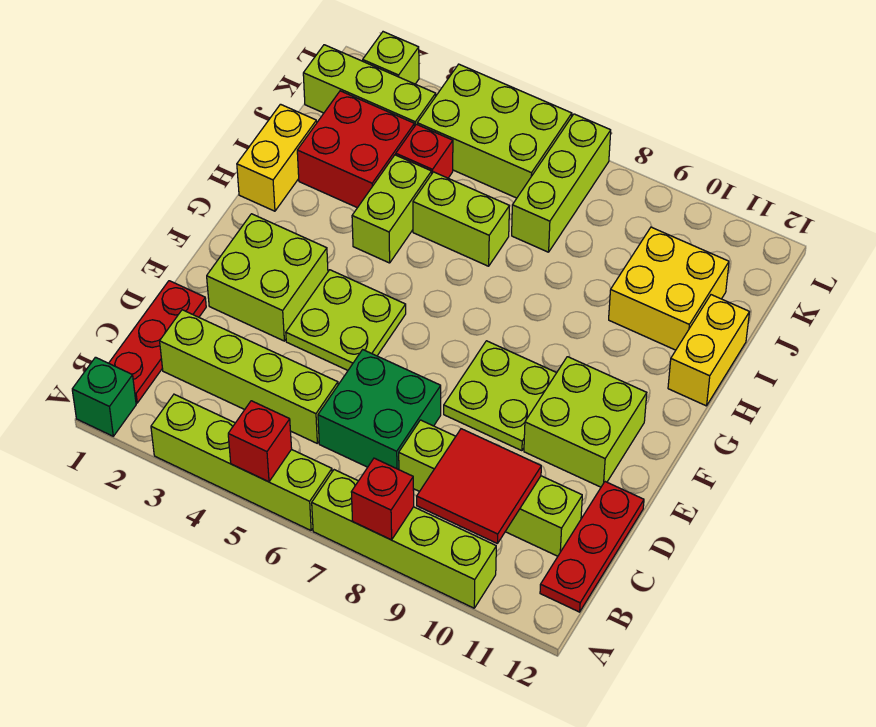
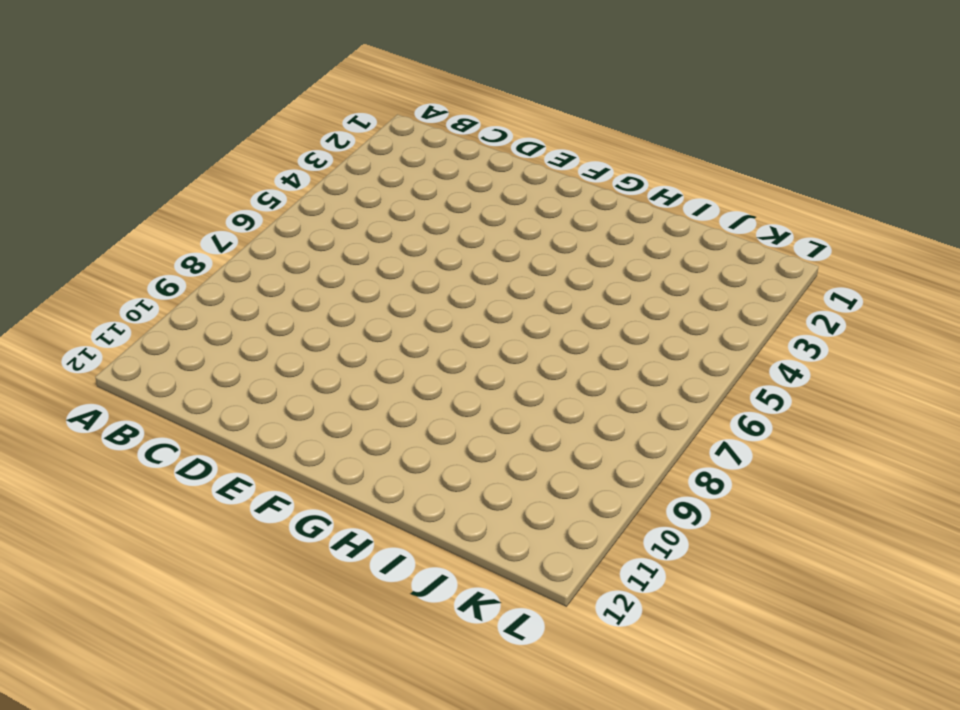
none -> green brick A1 level 1
none -> lime brick A3:A6 level 1
none -> lime brick A7:A10 level 1

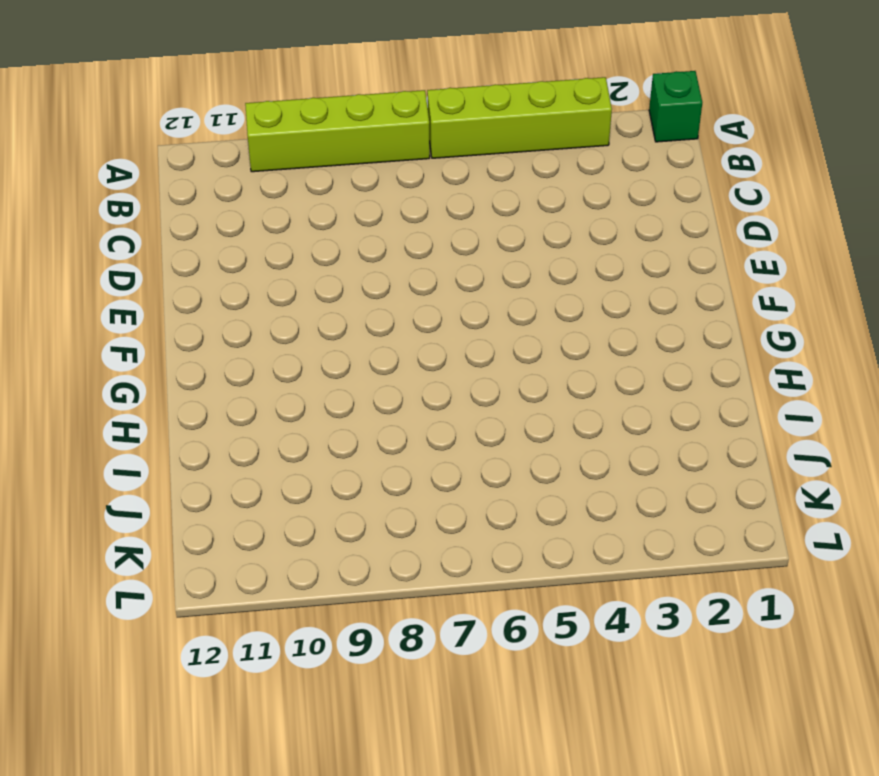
none -> red plate B1:D1 level 1
none -> red plate B12:D12 level 1
none -> lime brick C2:C5 level 1

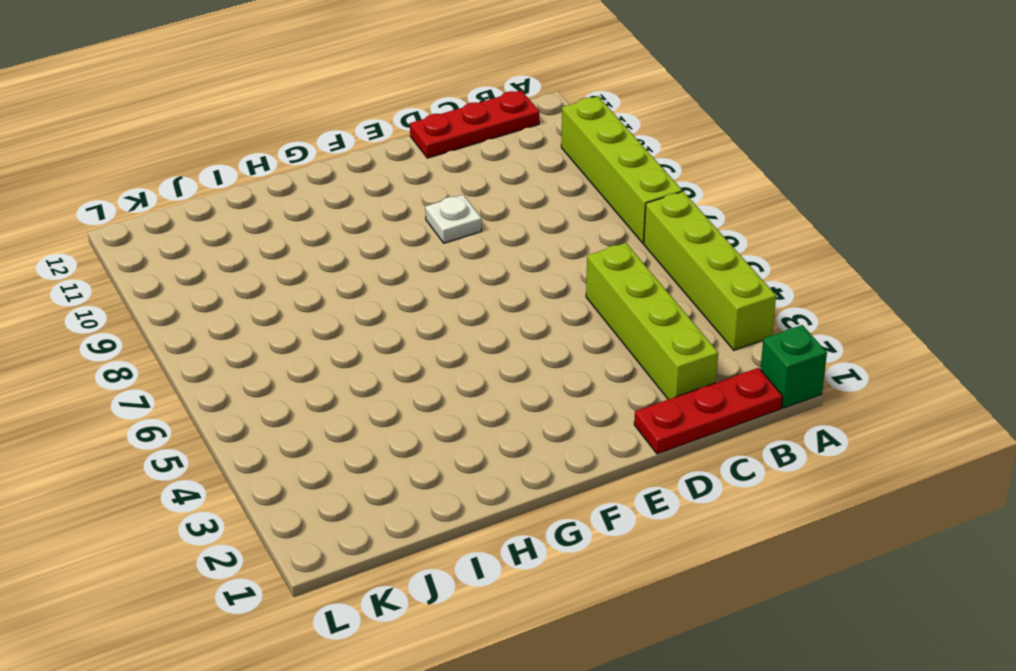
white plate E9 level 1 -> lime plate E8:F9 level 1
none -> green brick C6:D7 level 1
none -> lime brick C8:C11 level 1
none -> lime brick E2:F3 level 1

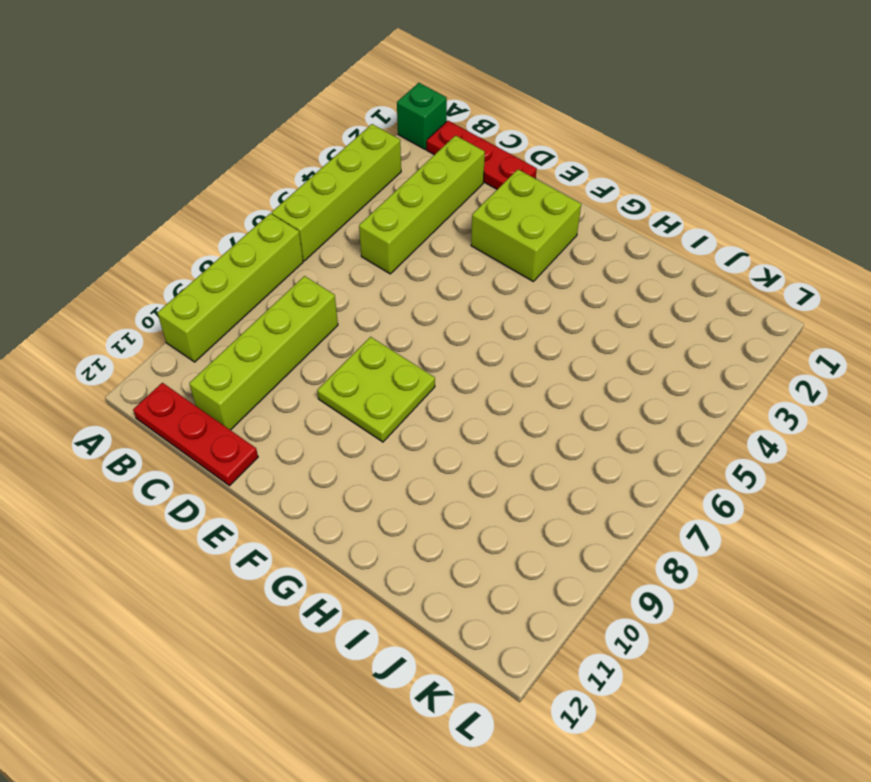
none -> green brick C6:D7 level 1
none -> lime plate E4:F5 level 1
none -> lime brick E10:F11 level 1

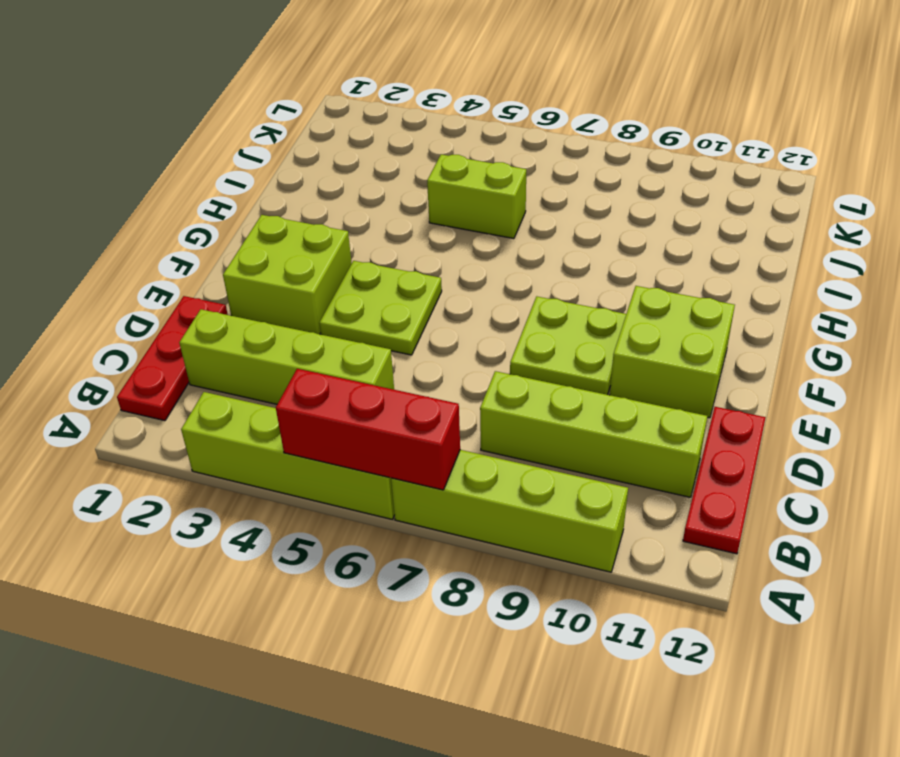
red brick A5:A7 level 2 -> red brick A5 level 2
none -> green brick A1 level 1
none -> green brick C6:D7 level 1
none -> yellow brick H1:I1 level 1

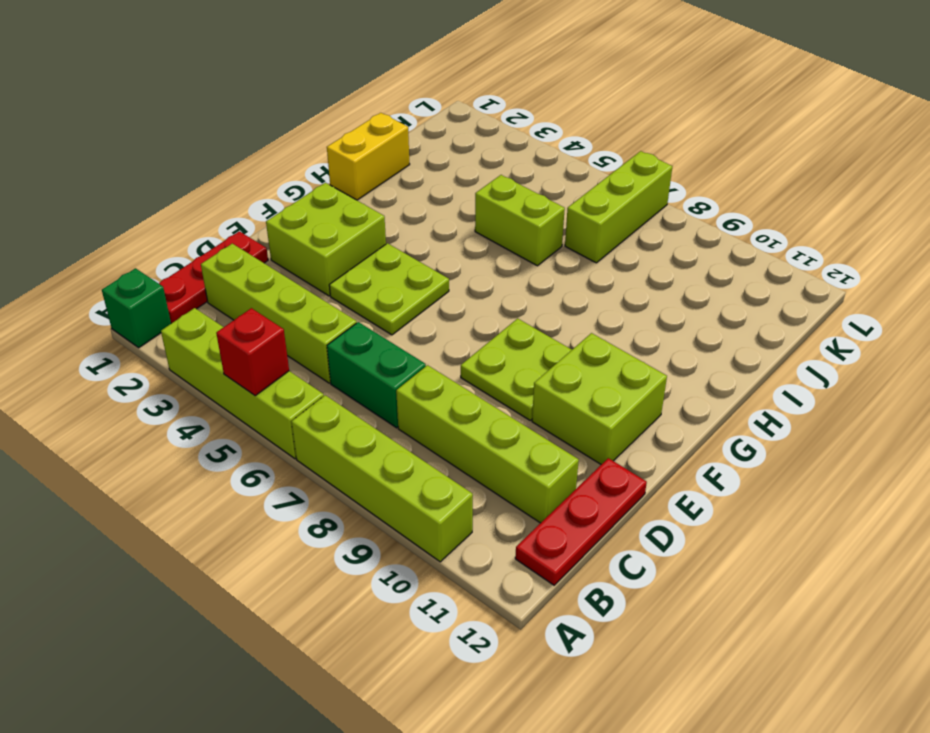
green brick C6:C7 level 1 -> green brick C6:D7 level 1
none -> lime brick H4:I4 level 1
none -> yellow brick H12:I12 level 1
none -> red brick I2:J3 level 1

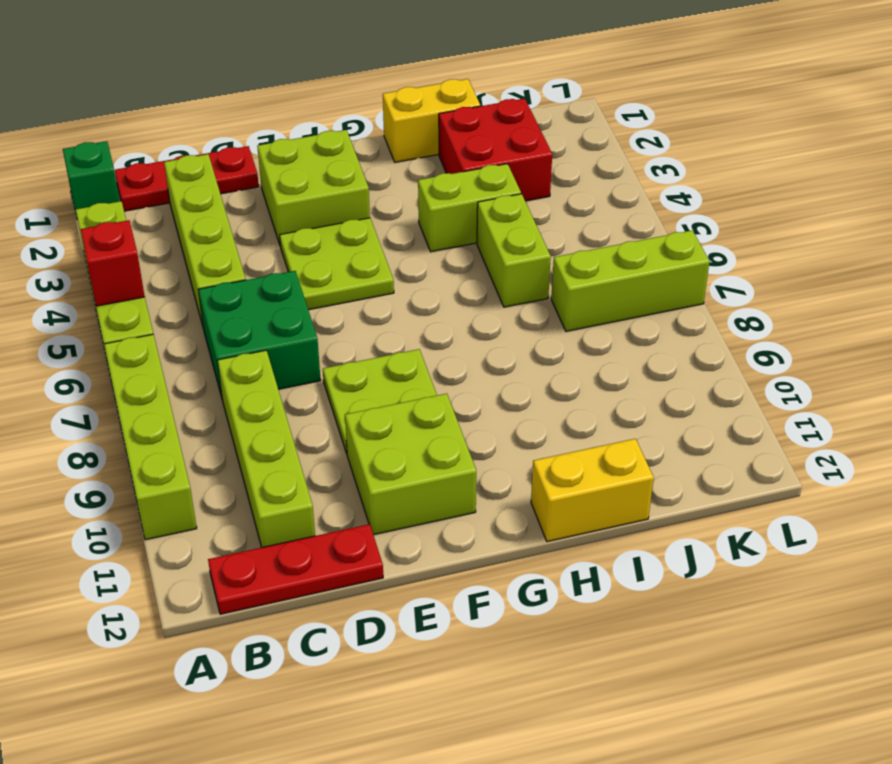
none -> yellow brick I10:J11 level 1
none -> red brick J4 level 1
none -> lime brick K1:K3 level 1

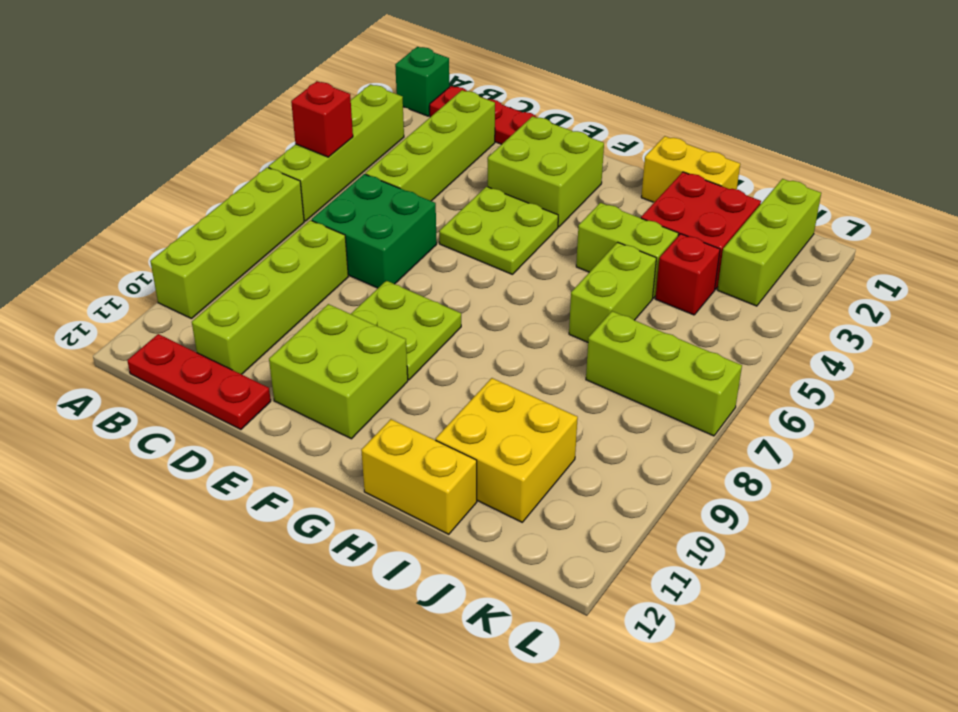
none -> lime brick K4:L6 level 1
none -> lime brick L2 level 1
none -> red brick A8 level 2

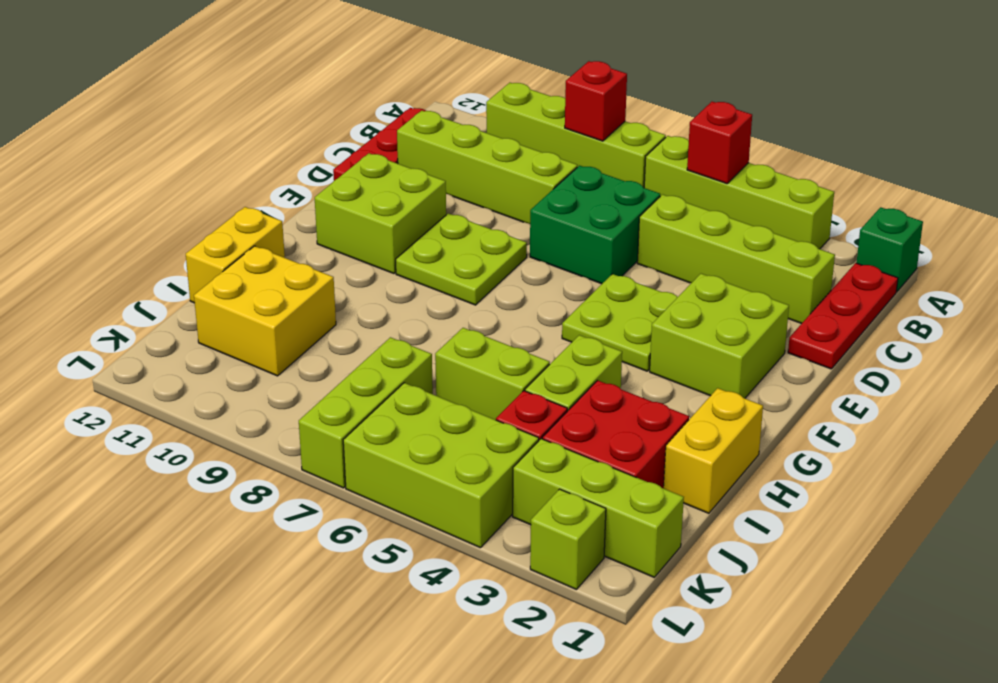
none -> red tile B9:C10 level 2

